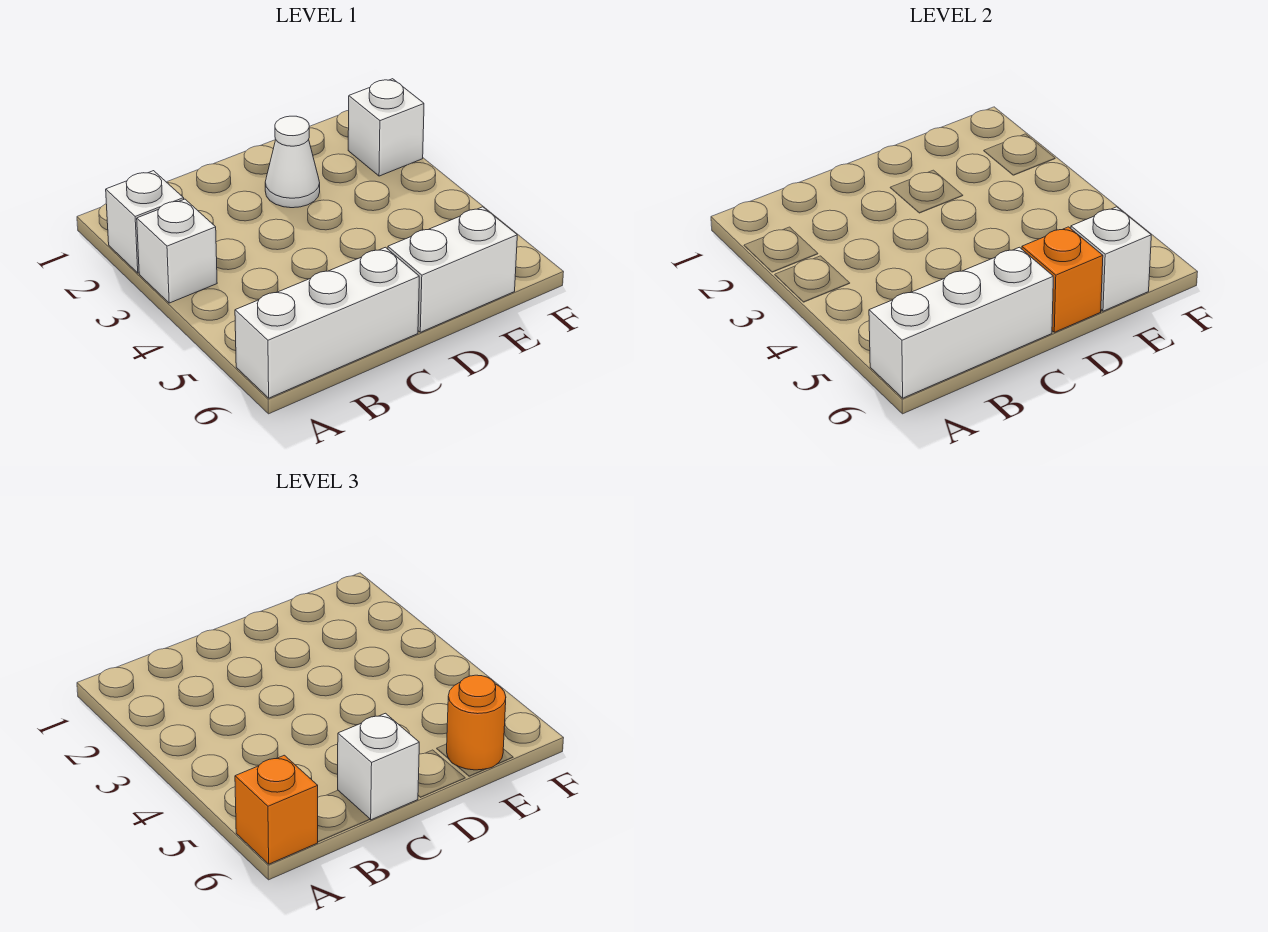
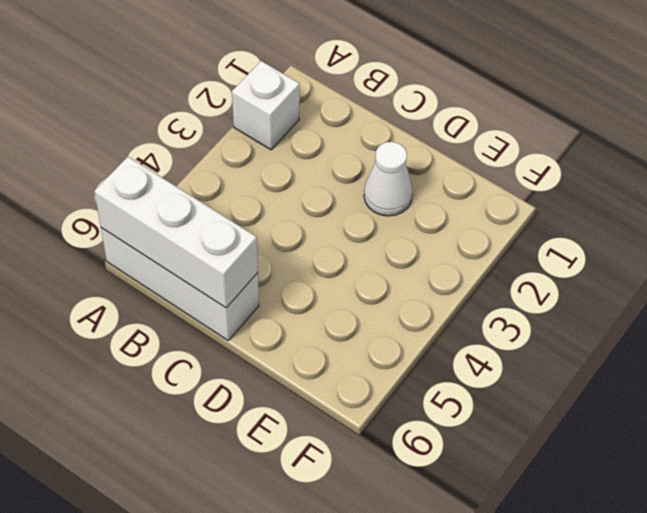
none -> white brick A3 level 1
none -> white brick D6:E6 level 1
none -> white brick F2 level 1

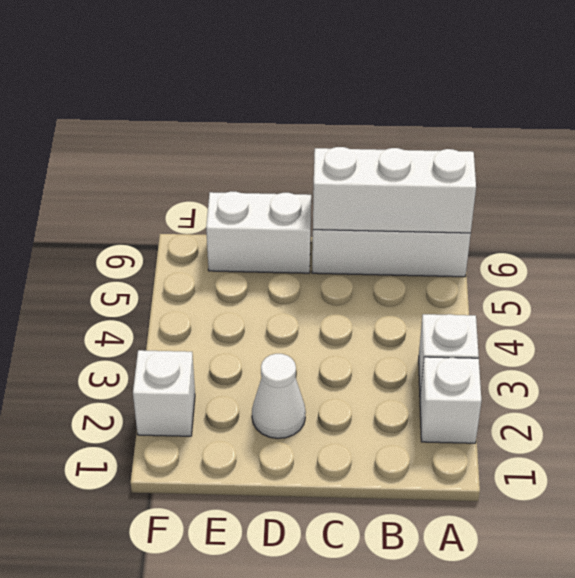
none -> orange brick D6 level 2
none -> white brick E6 level 2
none -> orange brick A6 level 3

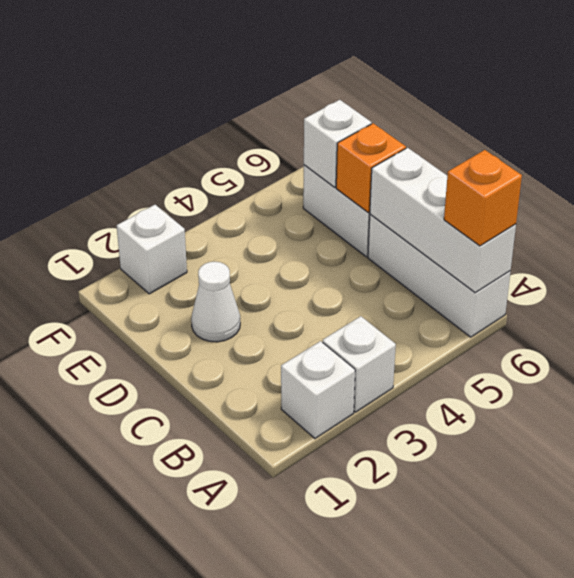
none -> white brick C6 level 3
none -> orange round brick E6 level 3

